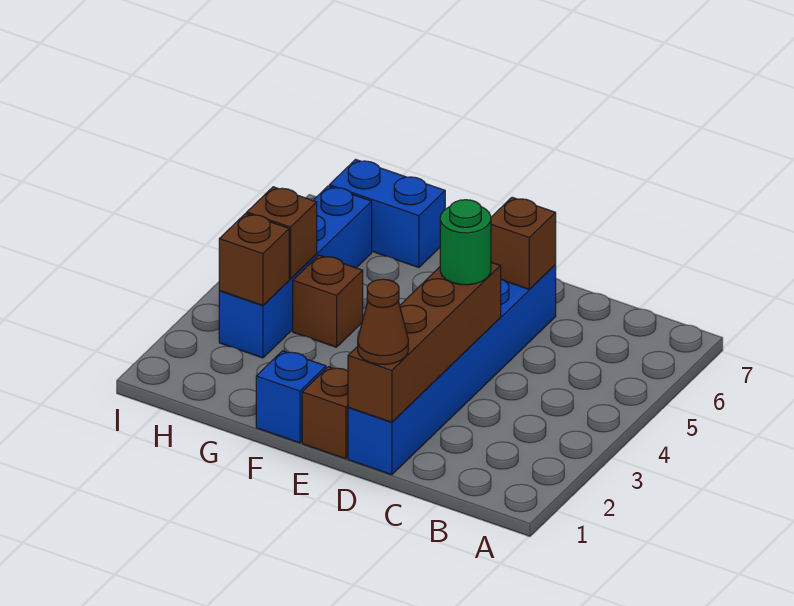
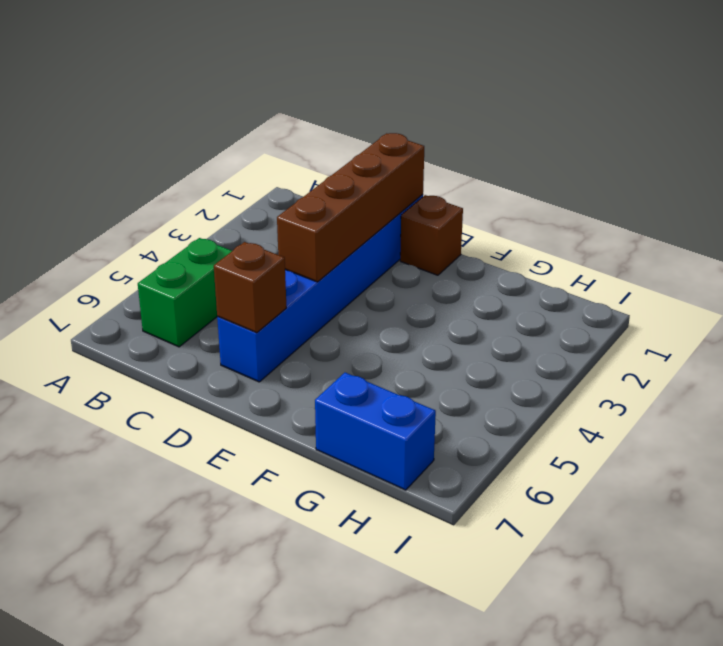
green brick B5:B6 level 1 -> none
none -> blue brick F1 level 1
none -> brown brick G4 level 1
none -> blue brick H3:H6 level 1

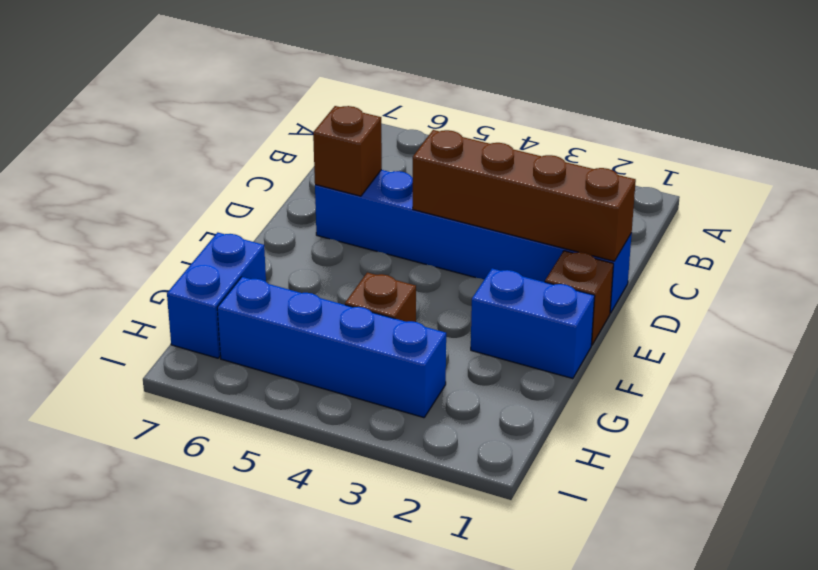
blue brick F1:F2 level 1 -> blue brick F1 level 1
none -> brown brick H3 level 2
none -> brown brick H4 level 2
none -> brown cone D1 level 3

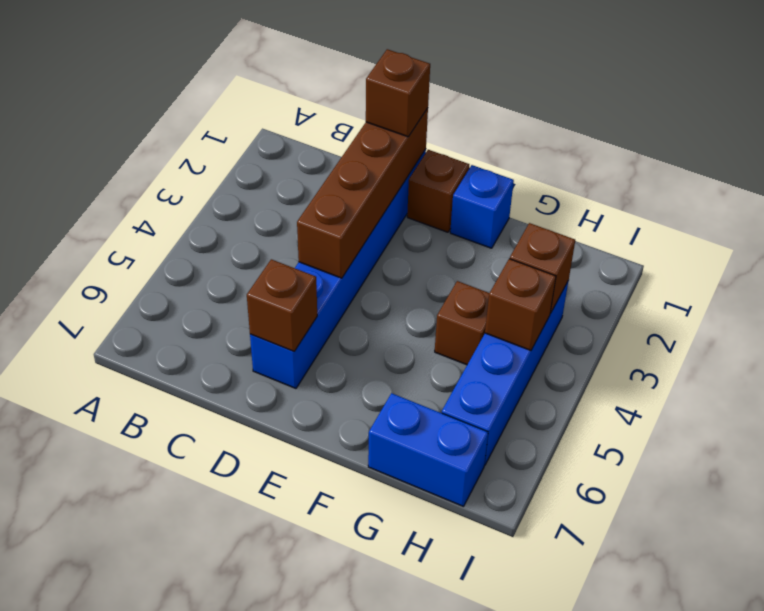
brown brick D1 level 3 -> brown cone D1 level 3
none -> green round brick D4 level 3

